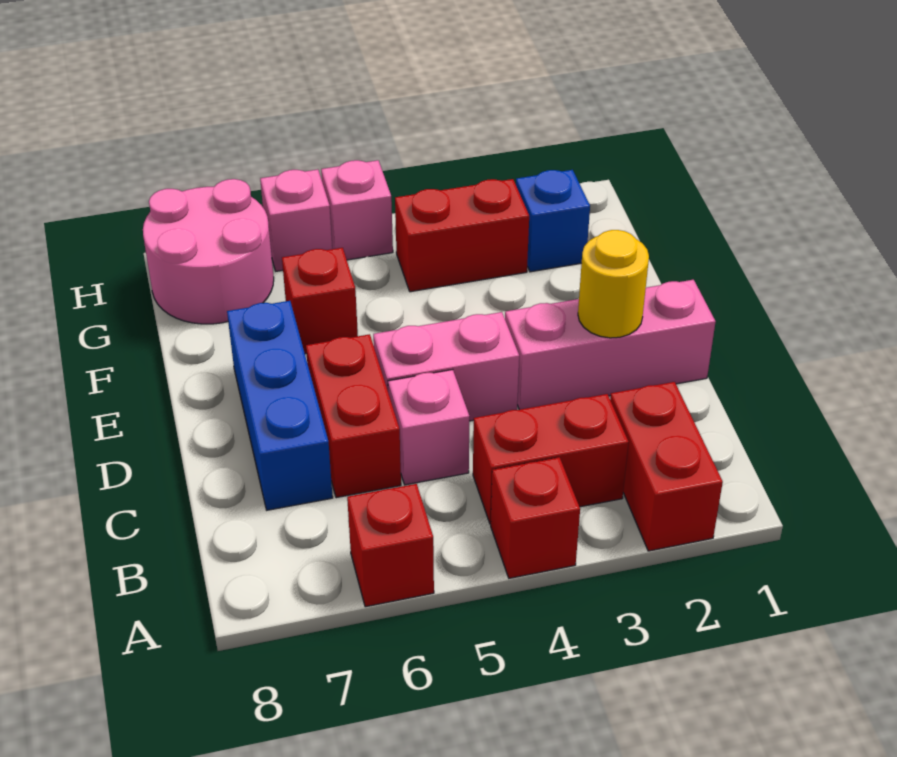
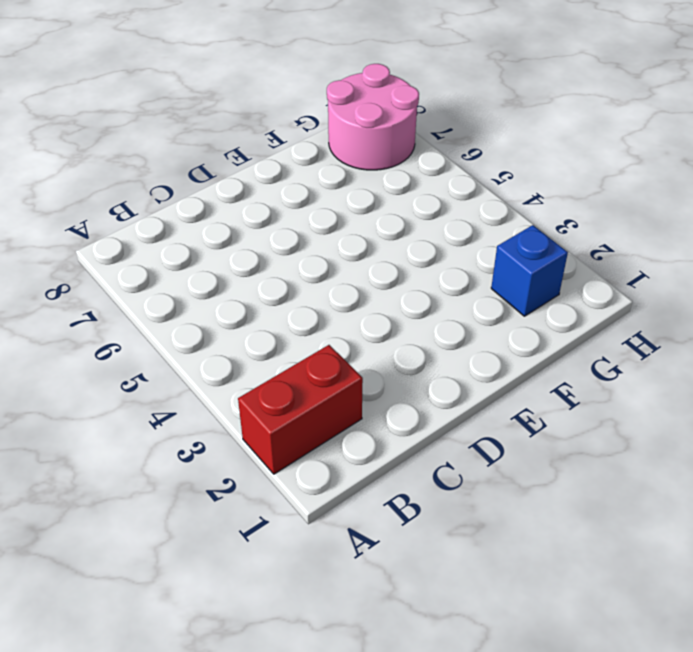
none -> red brick A4 level 1
none -> red brick A6 level 1
none -> red brick B3:B4 level 1

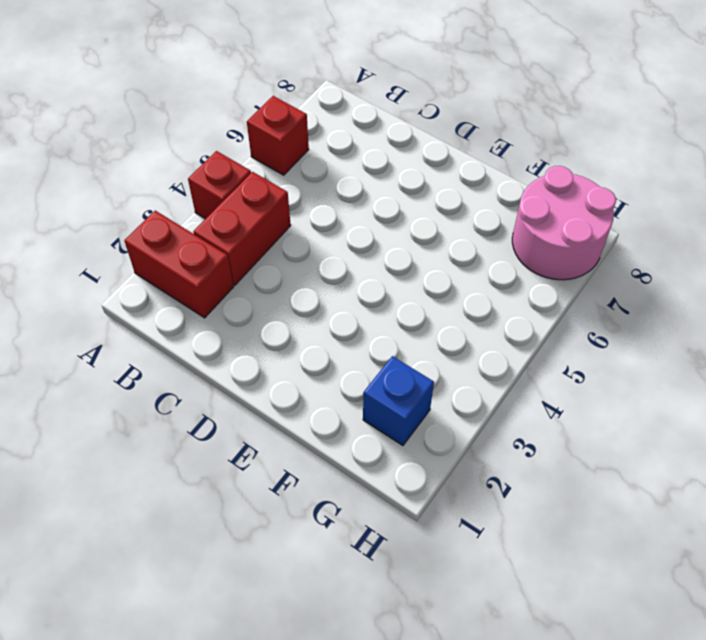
none -> pink brick C5 level 1
none -> red brick C6:D6 level 1
none -> blue brick C7:E7 level 1

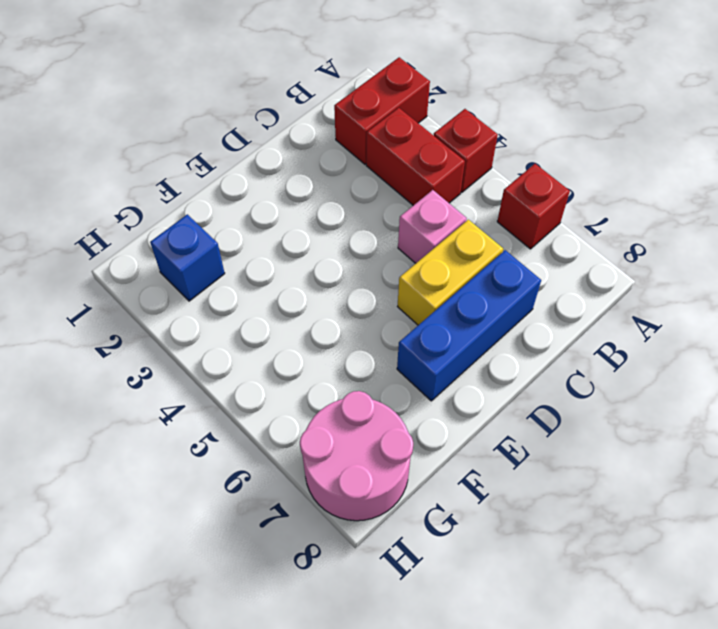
yellow brick C6:D6 level 1 -> red brick C6:D6 level 1
none -> pink brick D1:D3 level 1
none -> pink brick D4:D5 level 1
none -> red brick F6 level 1

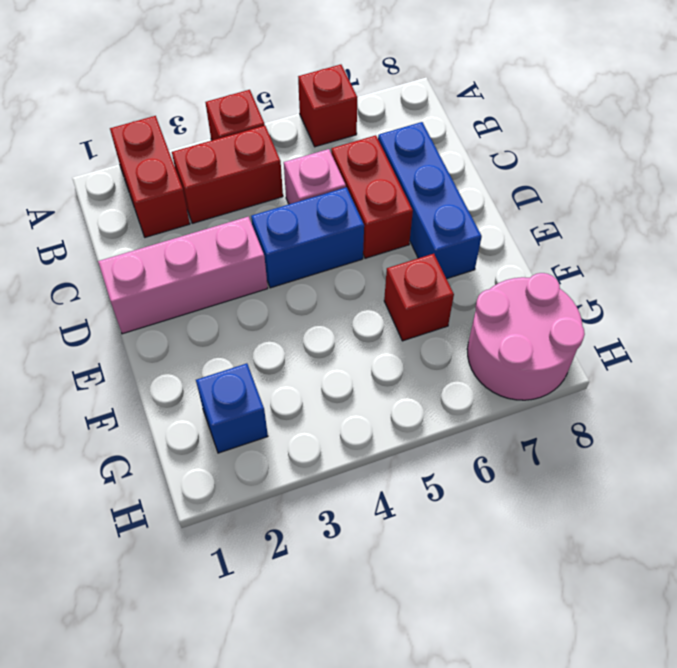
blue brick D4:D5 level 1 -> pink brick D4:D5 level 1
none -> red brick G3:G4 level 1
none -> pink brick H5 level 1
none -> pink brick H6 level 1

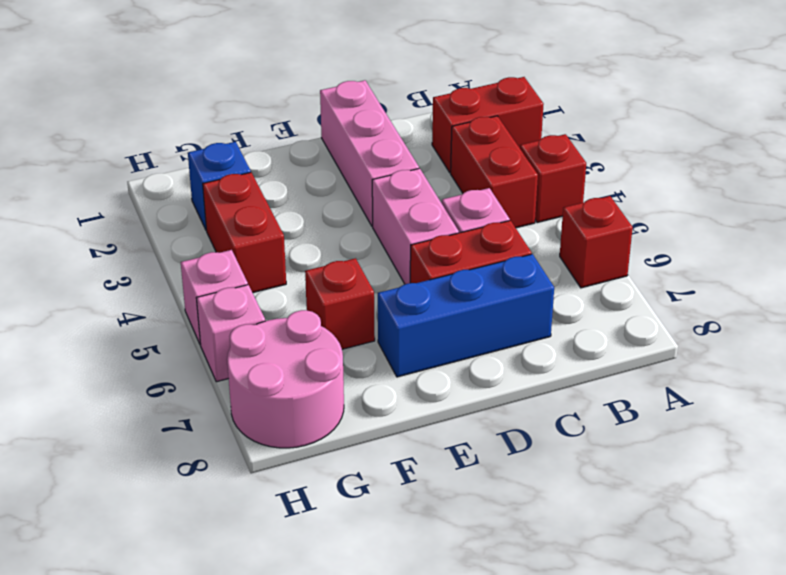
none -> yellow round brick D2 level 2

